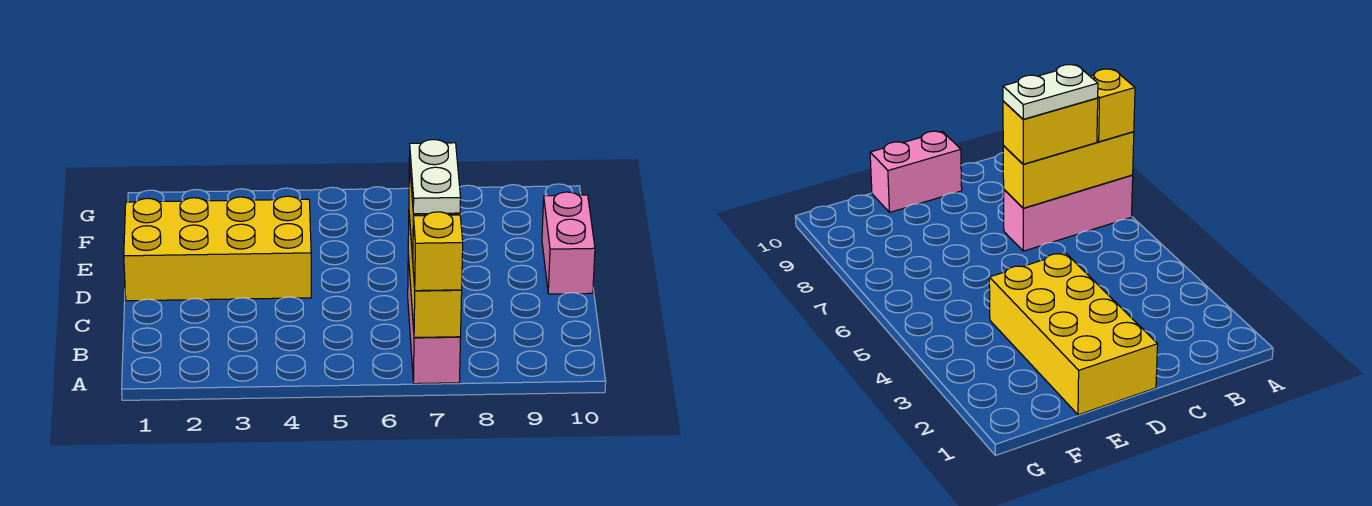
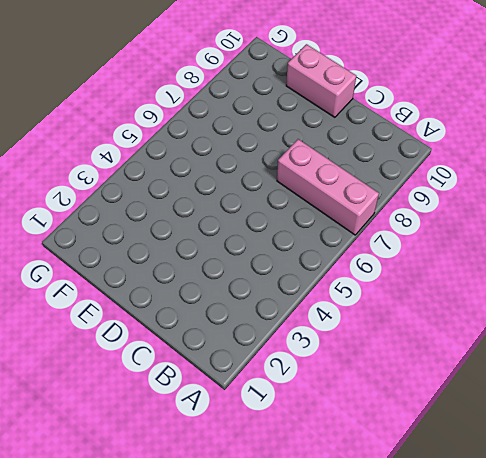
none -> yellow brick D1:E4 level 1
none -> yellow brick A7:C7 level 2

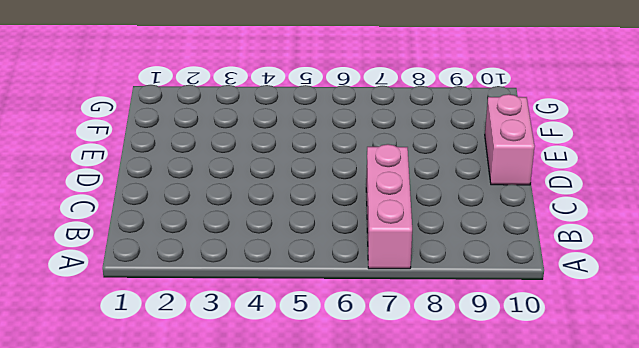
none -> yellow brick D1:E4 level 1
none -> yellow brick A7:C7 level 2

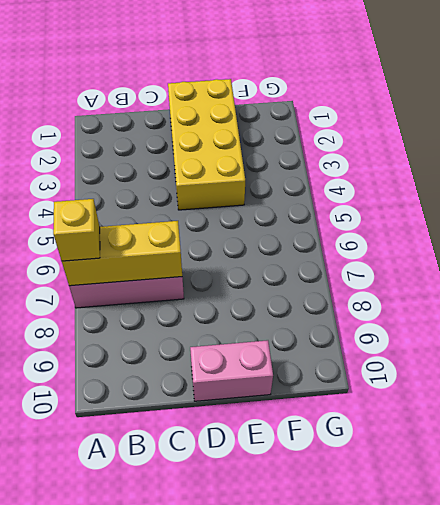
none -> yellow brick B7:C7 level 3
none -> white plate B7:C7 level 4

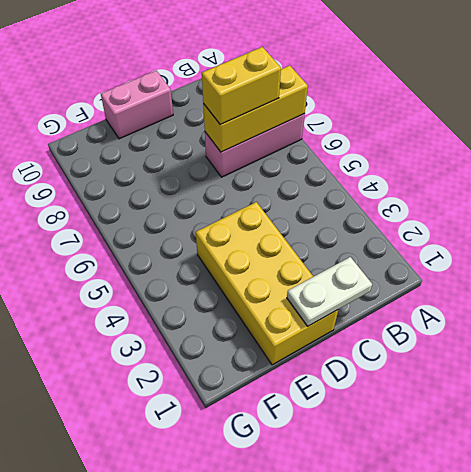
white plate C1:D1 level 2 -> white plate B7:C7 level 4
none -> yellow brick A7 level 3

